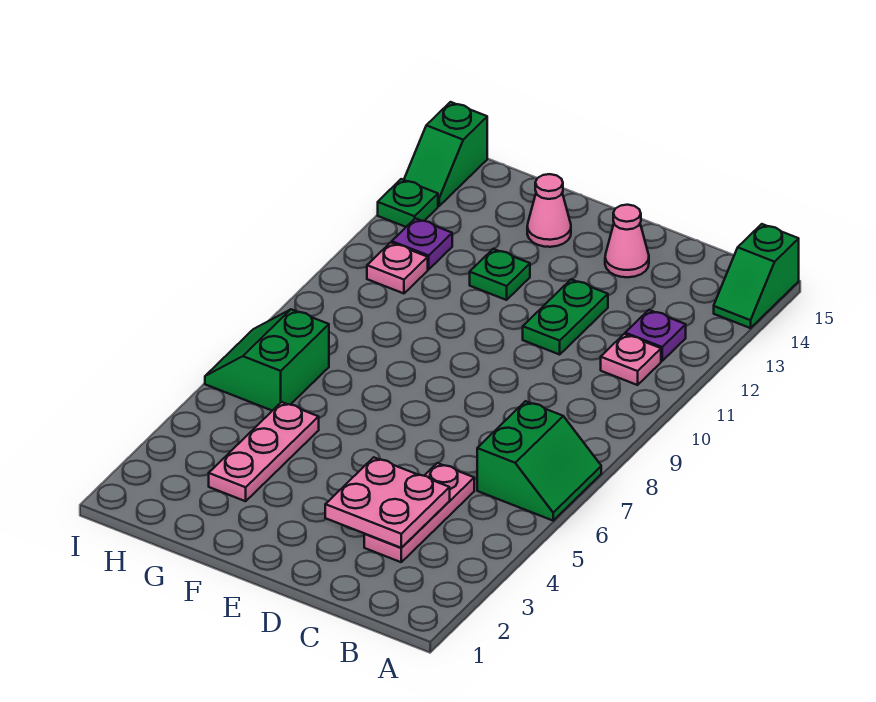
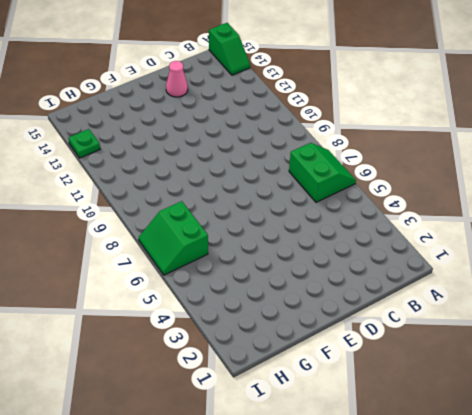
none -> pink plate B11 level 1
none -> purple plate B12 level 1
none -> pink plate C3:C5 level 1

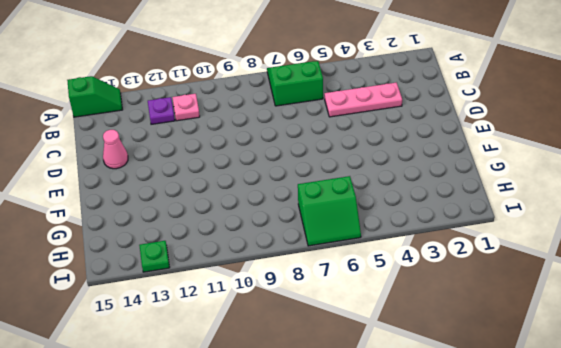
none -> green plate D11:D12 level 1
none -> green plate F12 level 1
none -> pink cone F14 level 1

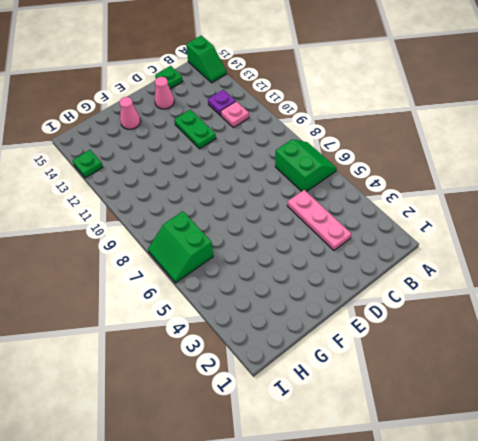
green plate C15 level 1 -> green plate F12 level 1
none -> pink plate G3:G5 level 1
none -> pink plate H11 level 1
none -> purple plate H12 level 1

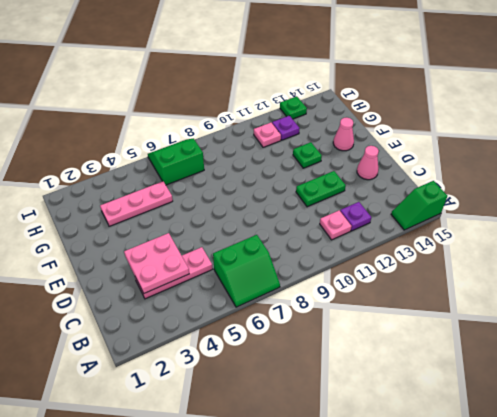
none -> green slope I14:I15 level 1 top 15

